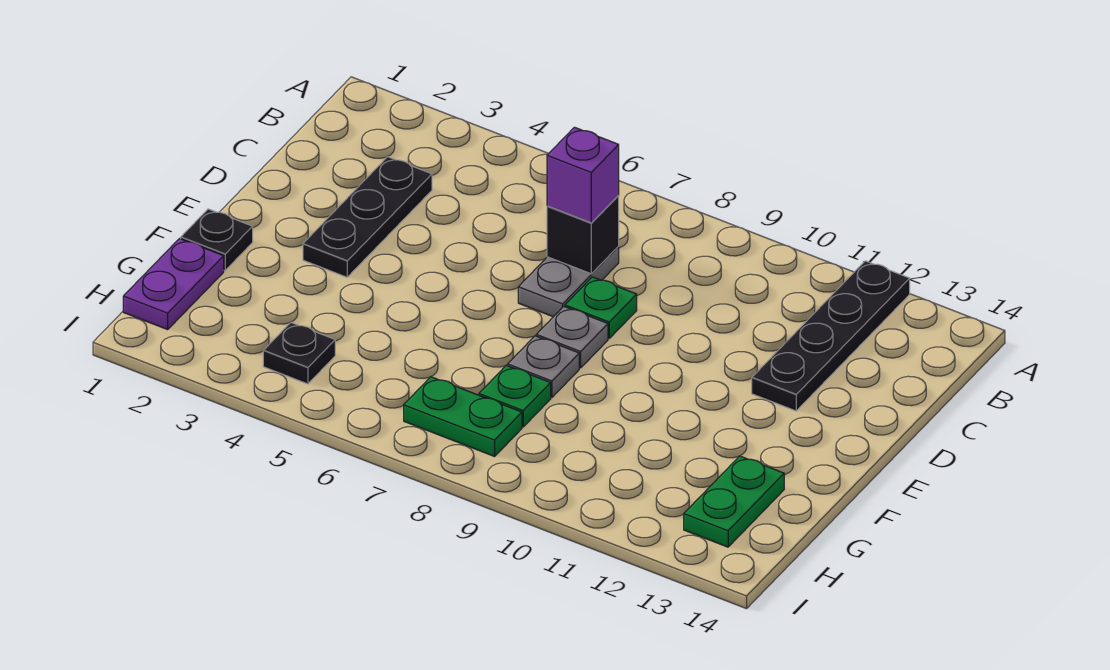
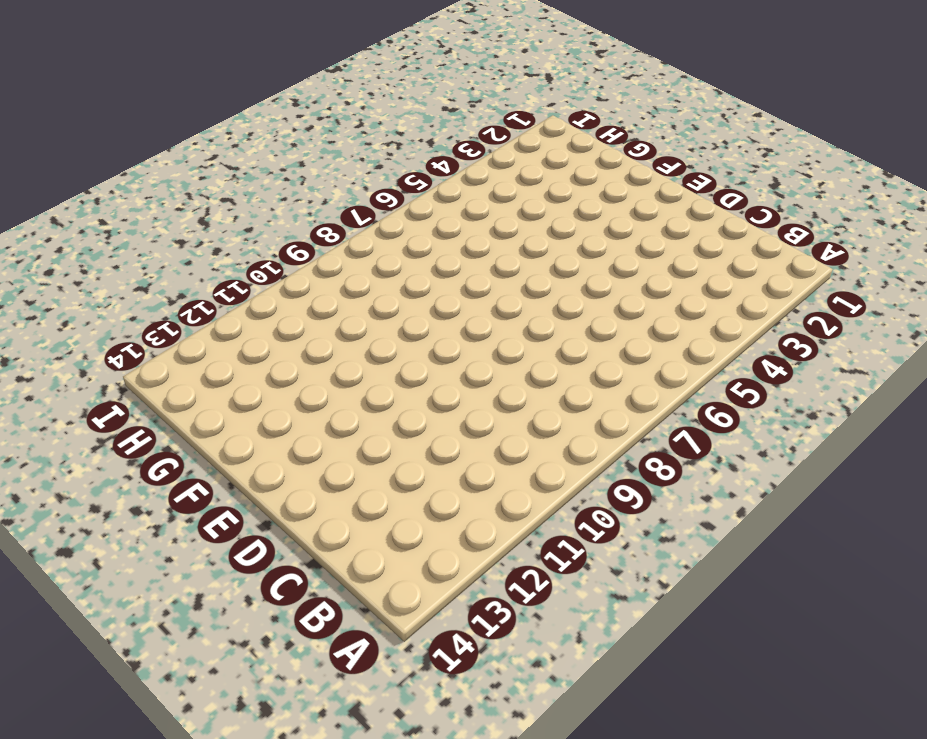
none -> black plate A12:D12 level 1
none -> black plate C3:E3 level 1
none -> grey plate C7:D7 level 1

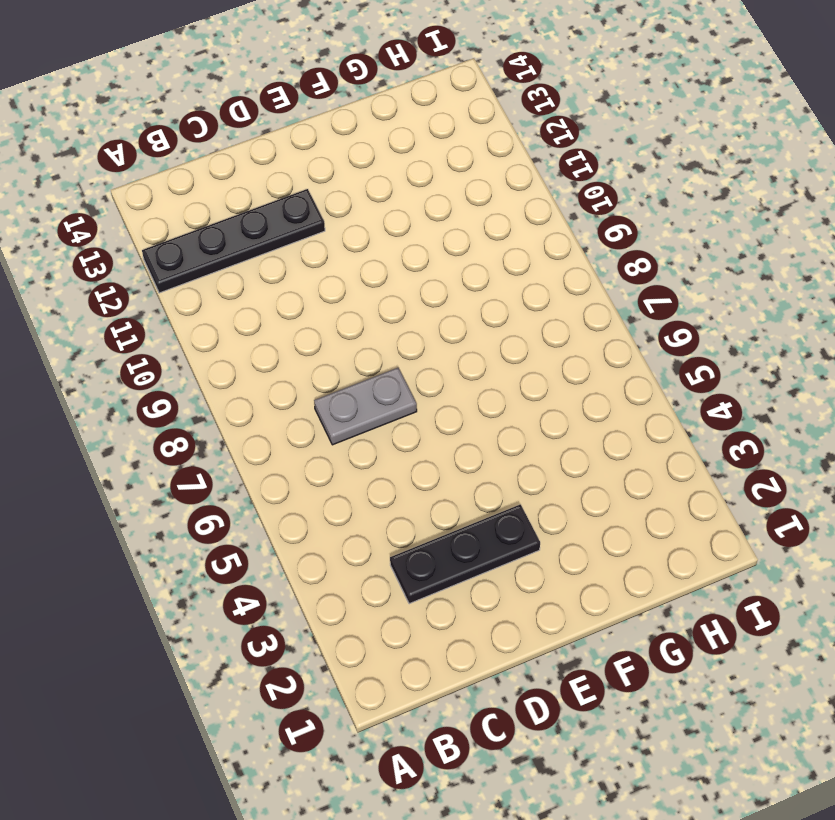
none -> green plate D8 level 1
none -> grey plate E8 level 1
none -> black plate F1 level 1

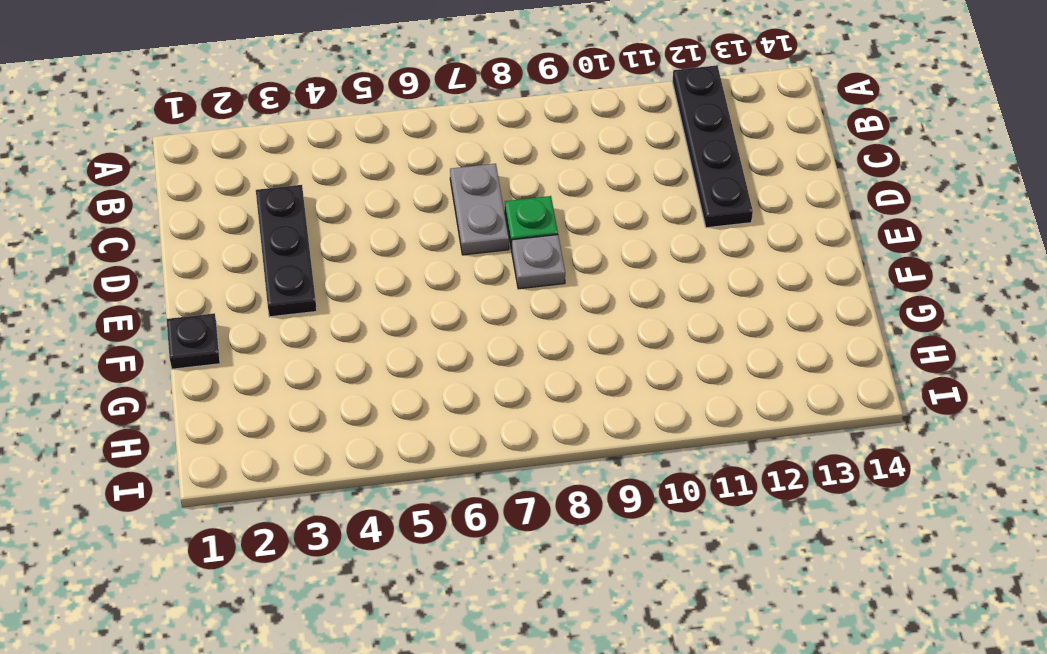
none -> grey plate F8 level 1
none -> purple plate G1:H1 level 1
none -> green plate G8 level 1

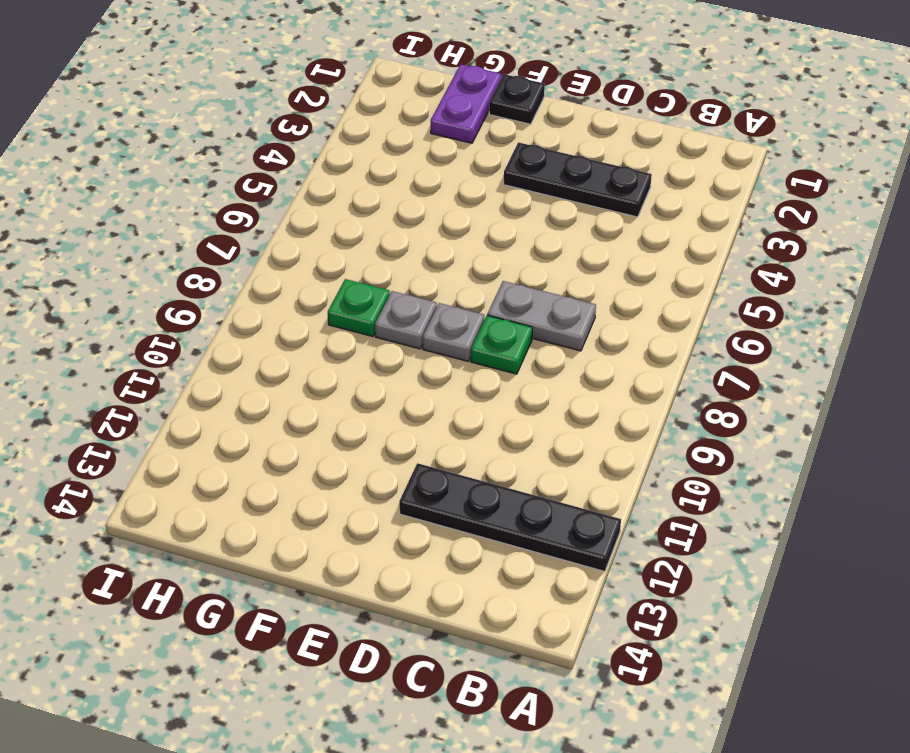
purple plate G1:G2 level 1 -> purple plate G1:H1 level 1
none -> green plate G13:H13 level 1
none -> black plate H4 level 1
none -> green plate H7:H8 level 1

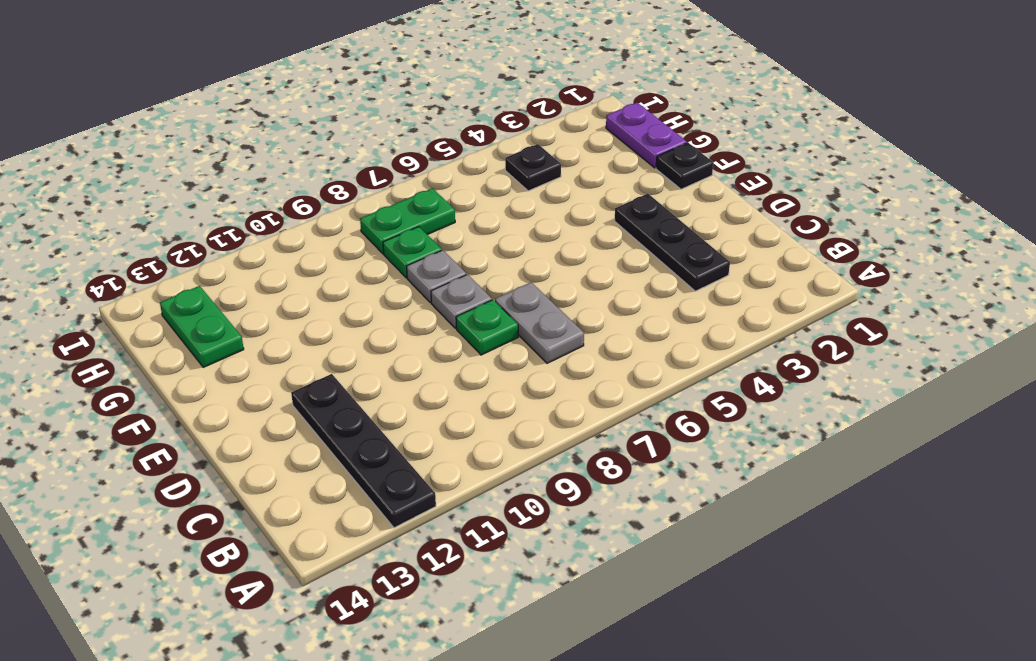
none -> black brick C7 level 2
none -> purple brick C7 level 3

